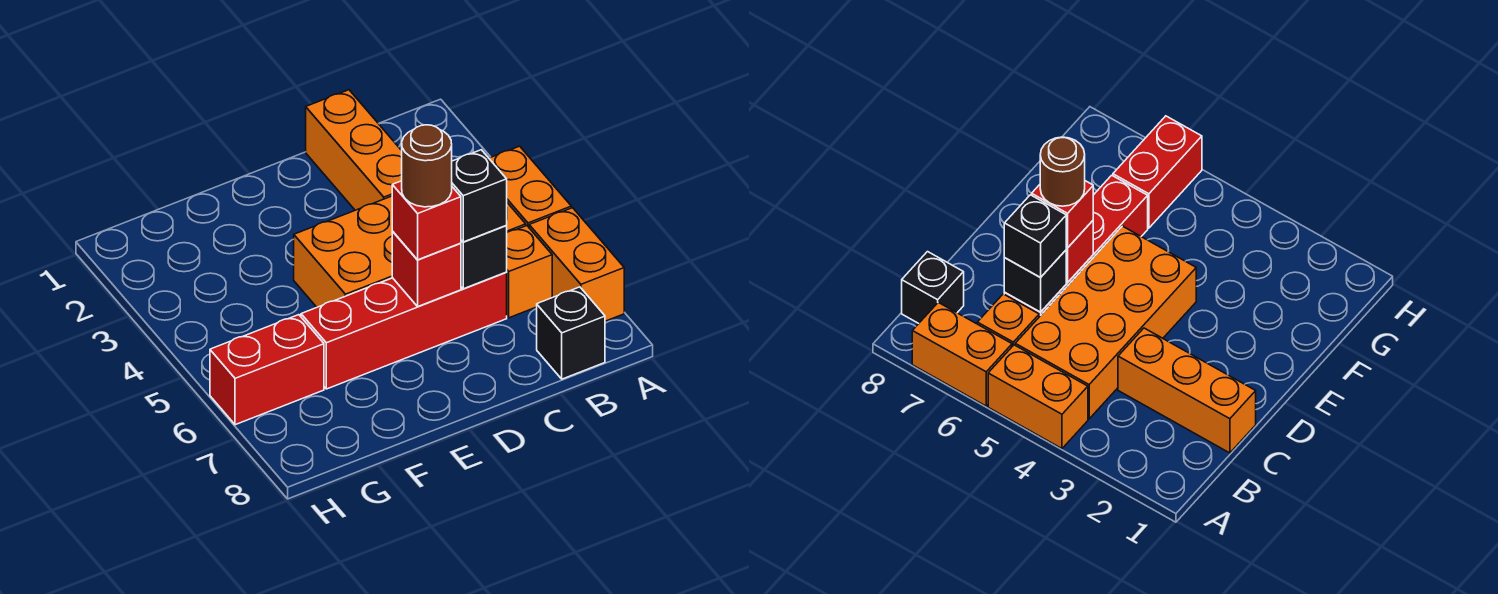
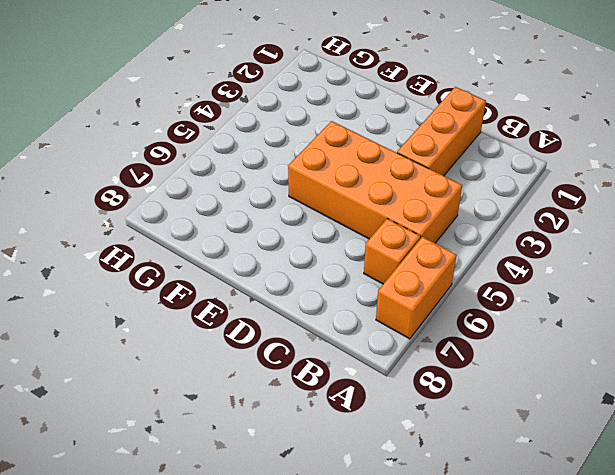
none -> orange brick A4:A5 level 1
none -> black brick B8 level 1
none -> red brick C6:F6 level 1

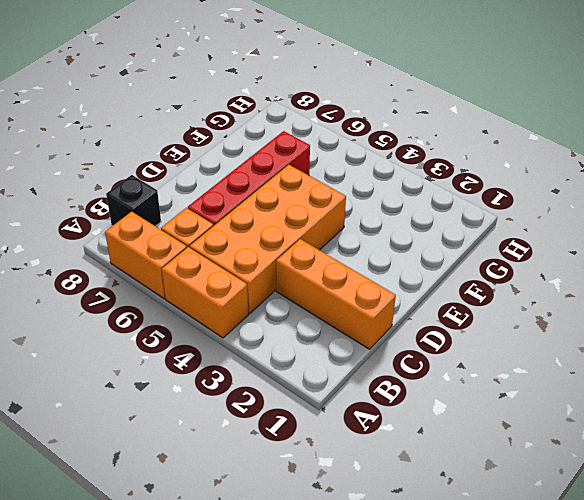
none -> red brick G6:H6 level 1
none -> black brick C6 level 2
none -> red brick D6 level 2

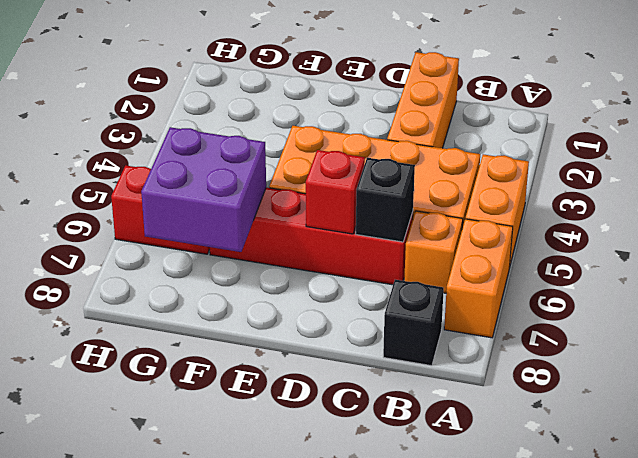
purple brick F6:G7 level 2 -> none
none -> black brick C6 level 3
none -> red brick D6 level 3
none -> brown round brick D6 level 4

